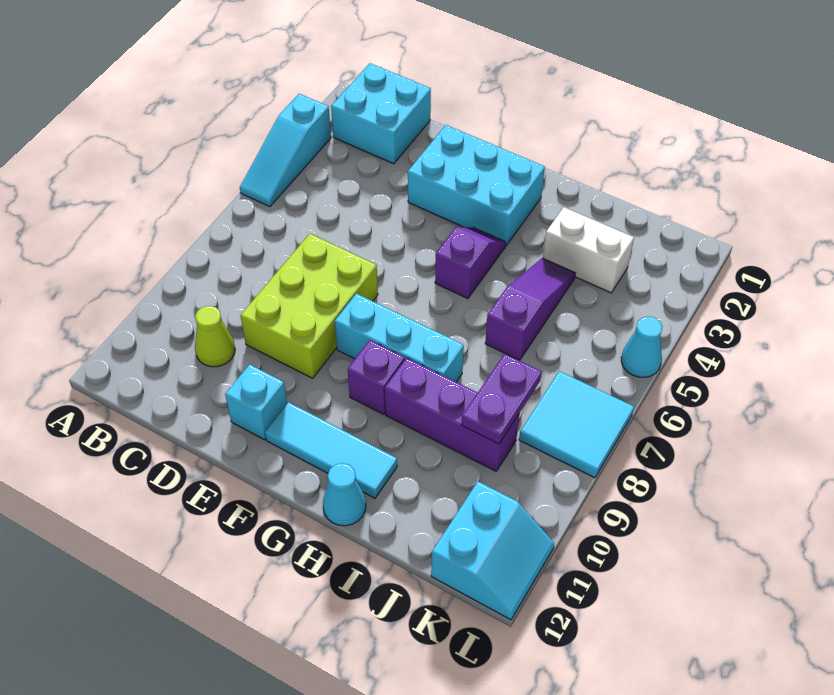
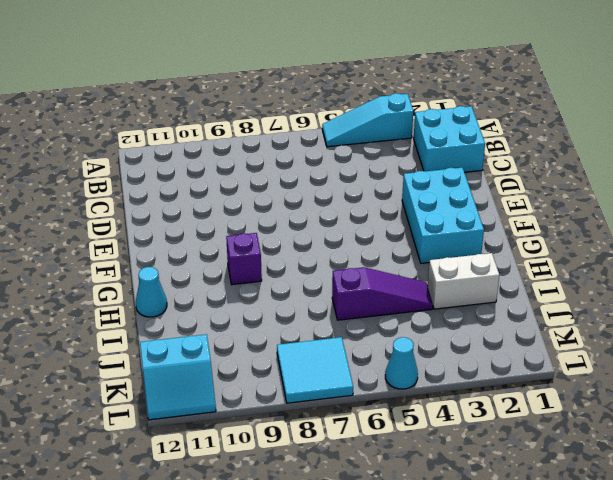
white brick I2:I3 level 1 -> white brick I3:J3 level 1
none -> lime cone C10 level 1
none -> lime brick D7:E9 level 1
none -> cyan brick E11 level 1

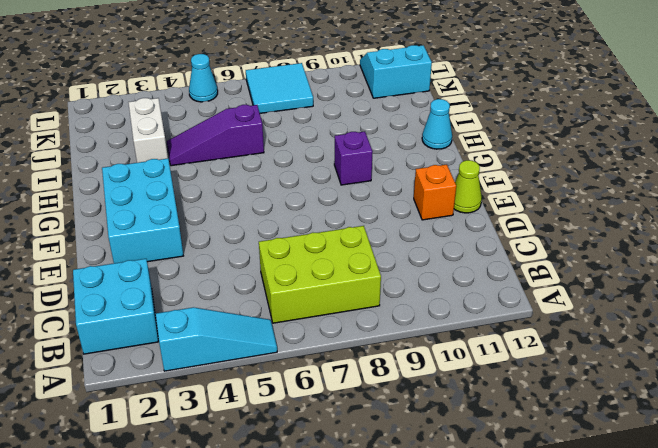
lime brick B6:C8 level 1 -> lime brick D7:E9 level 1
orange brick E11 level 1 -> cyan brick E11 level 1
lime cone E12 level 1 -> lime cone C10 level 1
none -> cyan brick F8:H8 level 1
none -> cyan tile F11:H11 level 1
none -> purple slope G4:G5 level 1 top 5

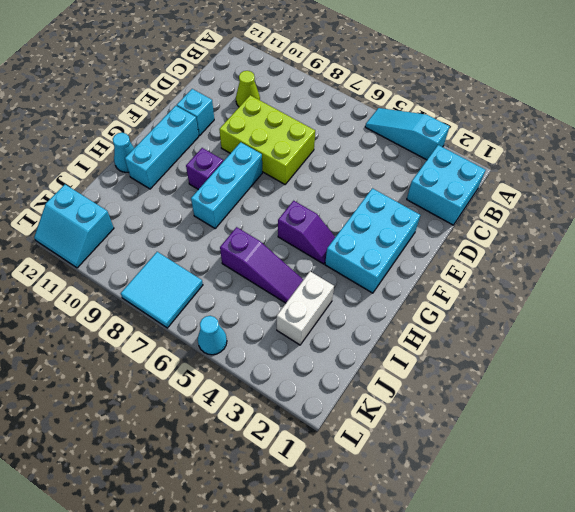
cyan brick F11:H11 level 1 -> cyan tile F11:H11 level 1
none -> purple brick H9:J9 level 1
none -> purple plate J8:J9 level 2

